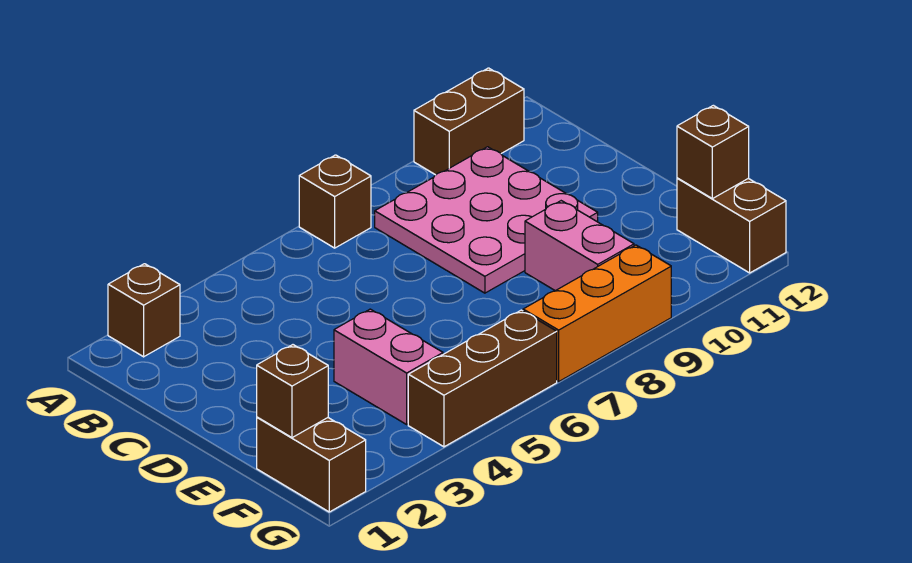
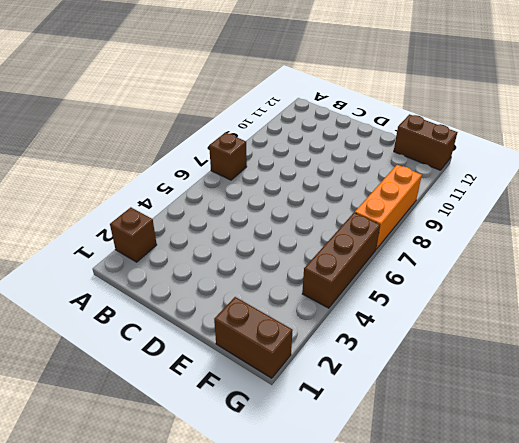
none -> brown brick A10:A11 level 1
none -> pink plate B8:D10 level 1
none -> pink brick E4:F4 level 1

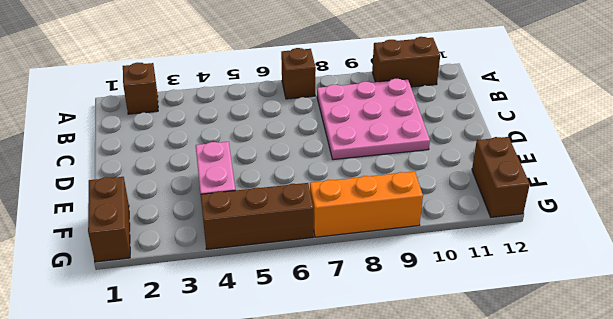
none -> pink brick E9:F9 level 1
none -> brown brick F1 level 2
none -> brown brick F12 level 2

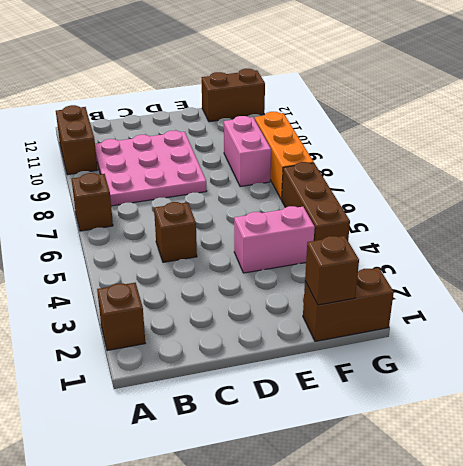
brown brick C5 level 1 -> brown brick F12 level 2
pink brick F8:F9 level 1 -> pink brick E9:F9 level 1

